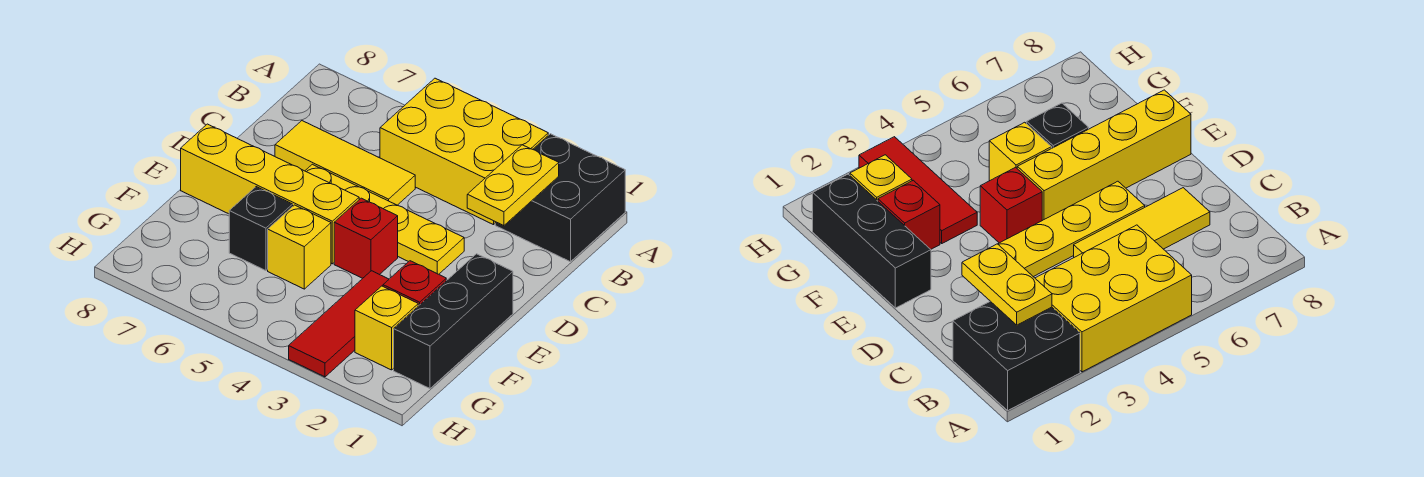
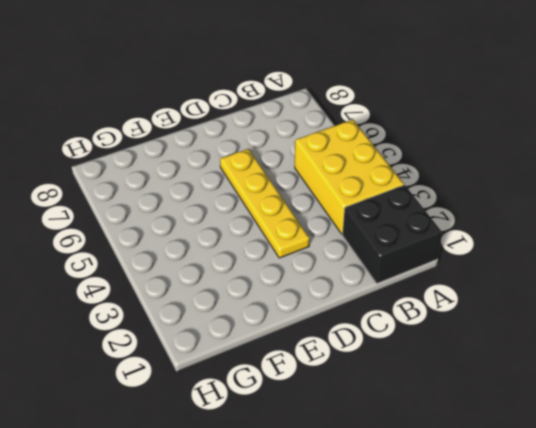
none -> yellow tile C5:C7 level 1
none -> black brick E1:G1 level 1
none -> red brick E4 level 1

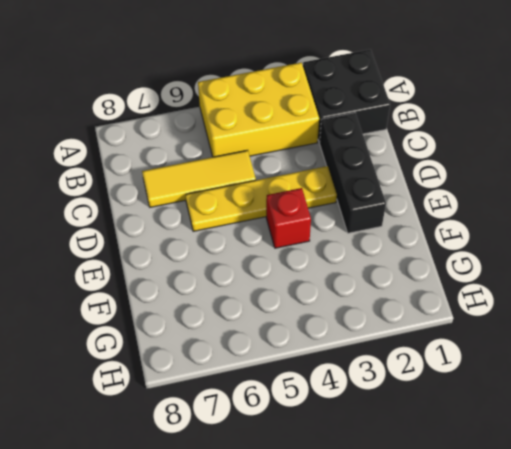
black brick C2:E2 level 1 -> black brick E1:G1 level 1
none -> yellow brick E5:E8 level 1
none -> red brick F2 level 1
none -> red tile F3:H3 level 1

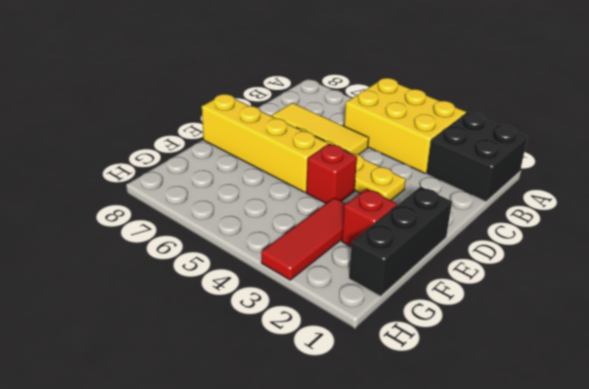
none -> yellow brick F5 level 1
none -> black brick F6 level 1
none -> yellow brick G2 level 1

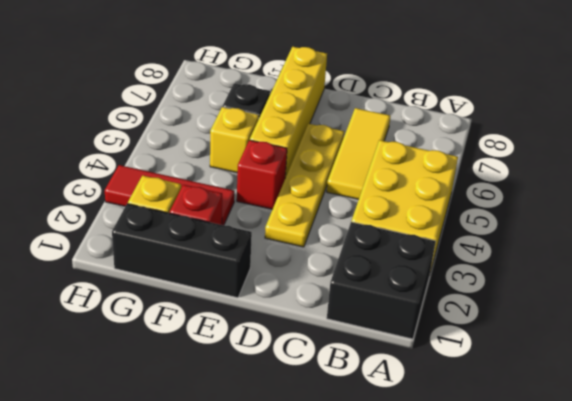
none -> yellow plate B2:C2 level 2

